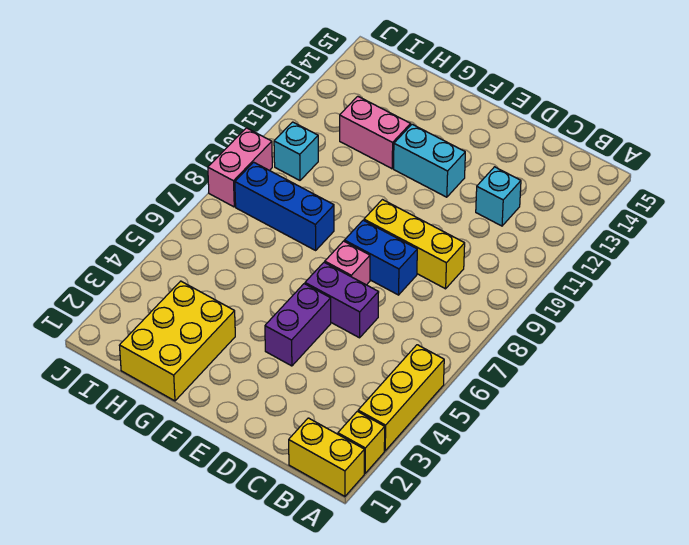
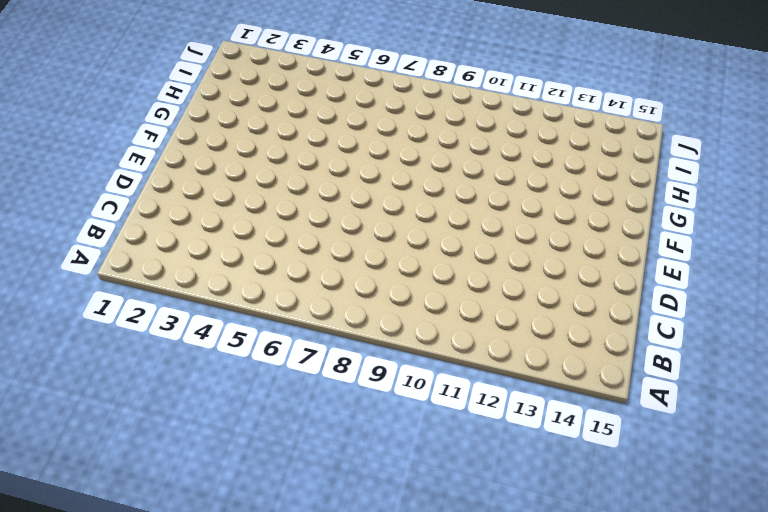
none -> yellow brick A1:B1 level 1
none -> yellow brick A2 level 1
none -> yellow brick A3:A5 level 1

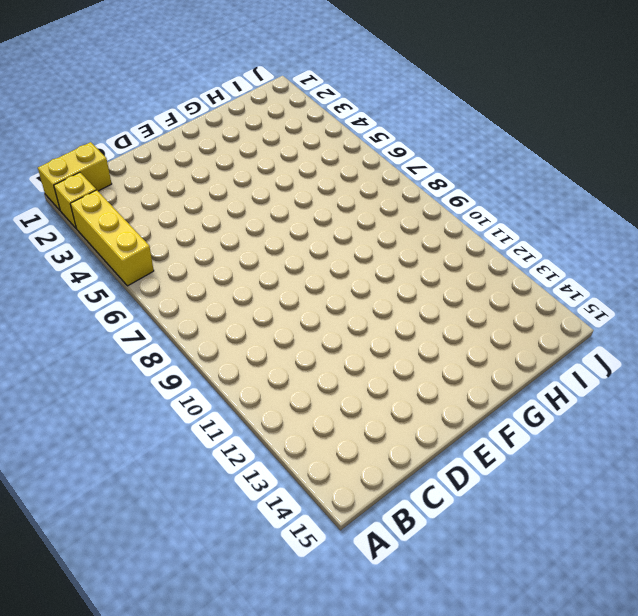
none -> yellow brick C9:E9 level 1
none -> cyan brick C12 level 1
none -> purple brick D6:E6 level 1

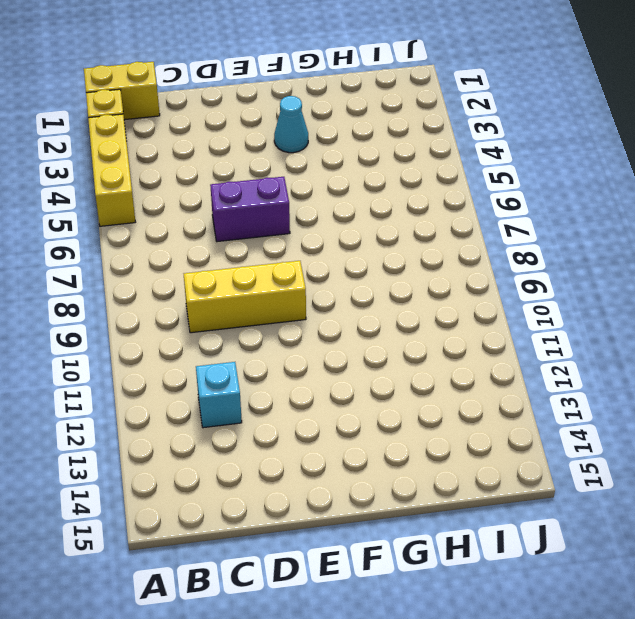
cyan cone F3 level 1 -> none
none -> blue brick D8:E8 level 1
none -> purple brick E4:E5 level 1
none -> pink brick E7 level 1

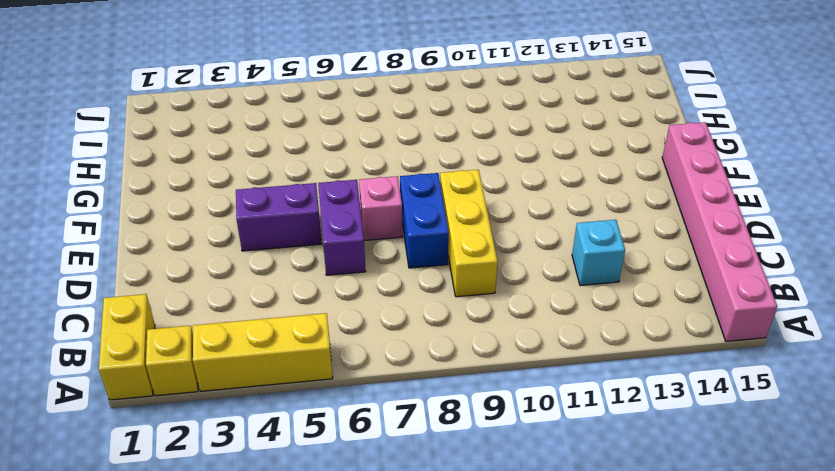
pink brick A15:F15 level 1 -> none
none -> cyan brick E12:F12 level 1
none -> yellow brick G1:H3 level 1
none -> blue brick G8:I8 level 1

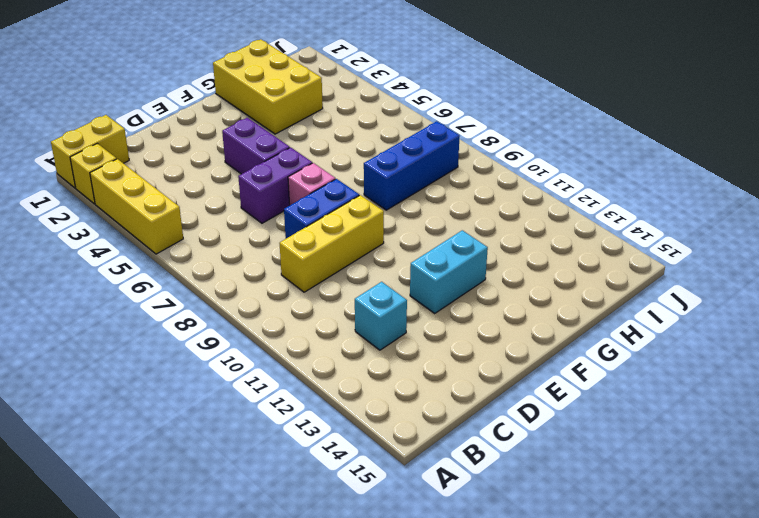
none -> pink brick G12:H12 level 1
none -> cyan brick I10 level 1
none -> pink brick J8:J9 level 1

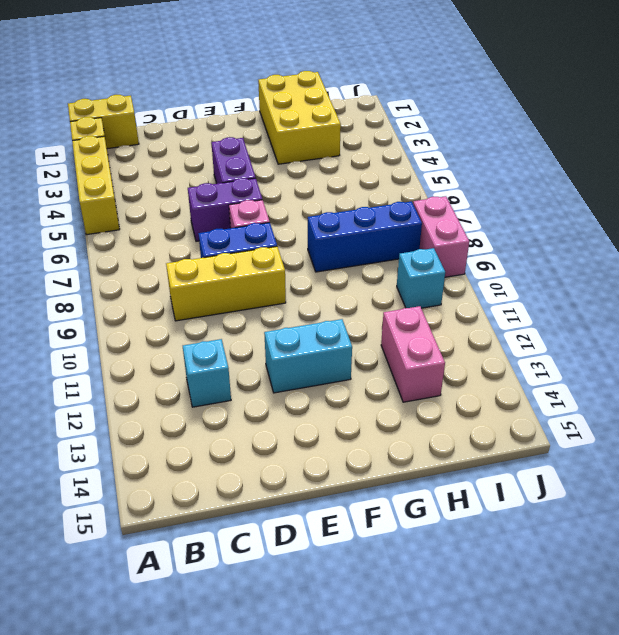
pink brick H12:H13 level 1 -> pink brick G12:H12 level 1

